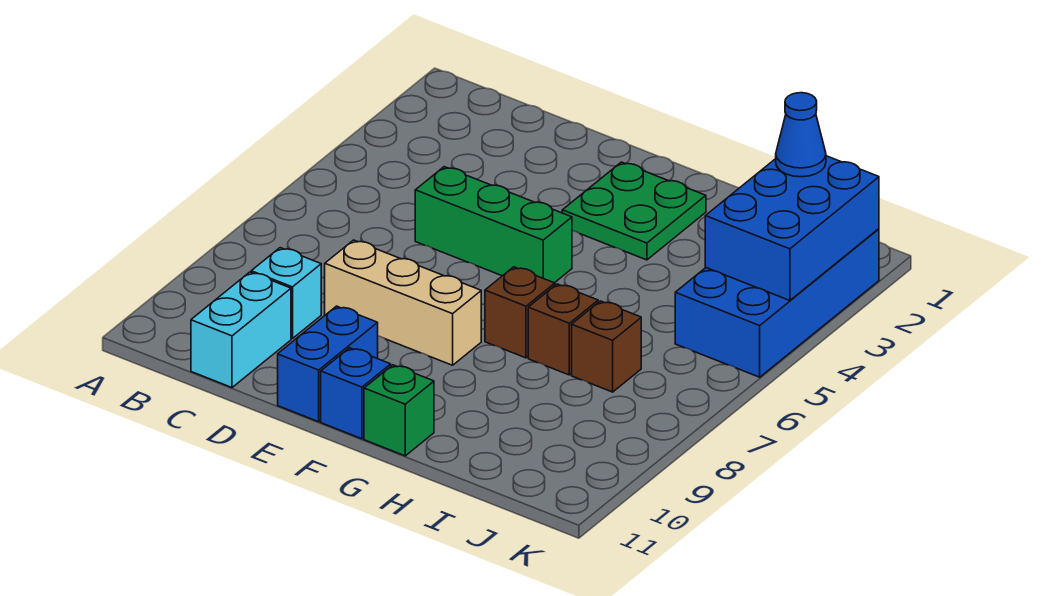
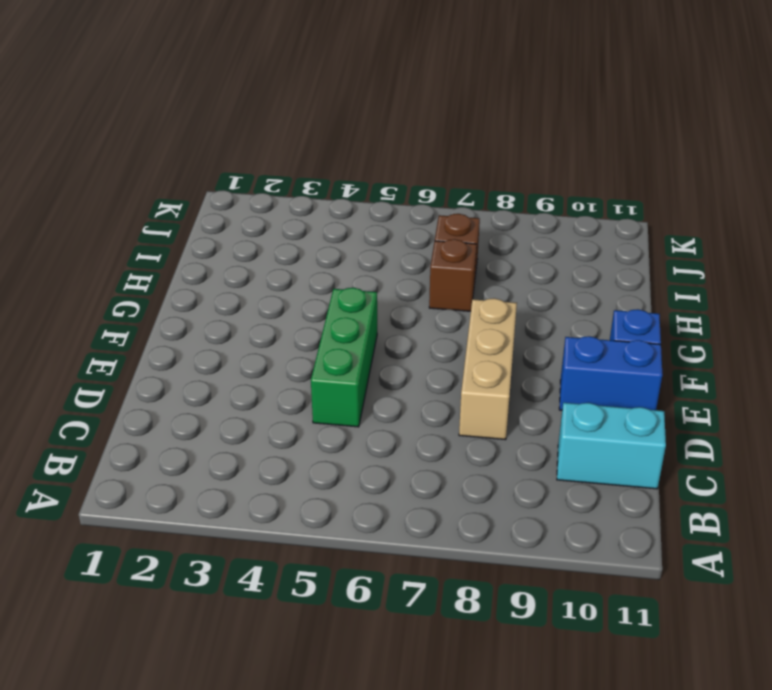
none -> cyan brick C9 level 1
none -> green plate F2:G3 level 1
none -> brown brick G7 level 1

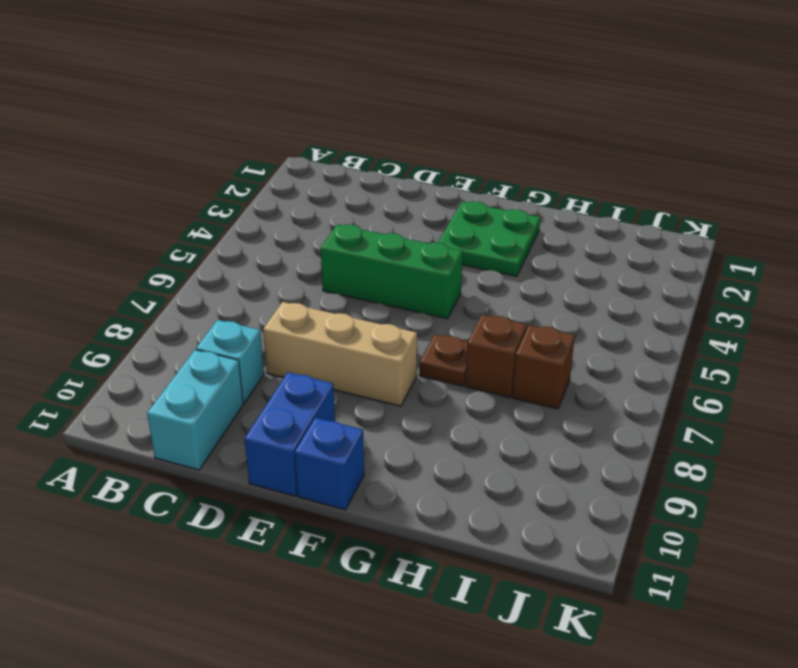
brown plate G7 level 1 -> brown brick G7 level 1
none -> green brick G11 level 1
none -> blue brick J2:K5 level 1
none -> blue brick J2:K4 level 2

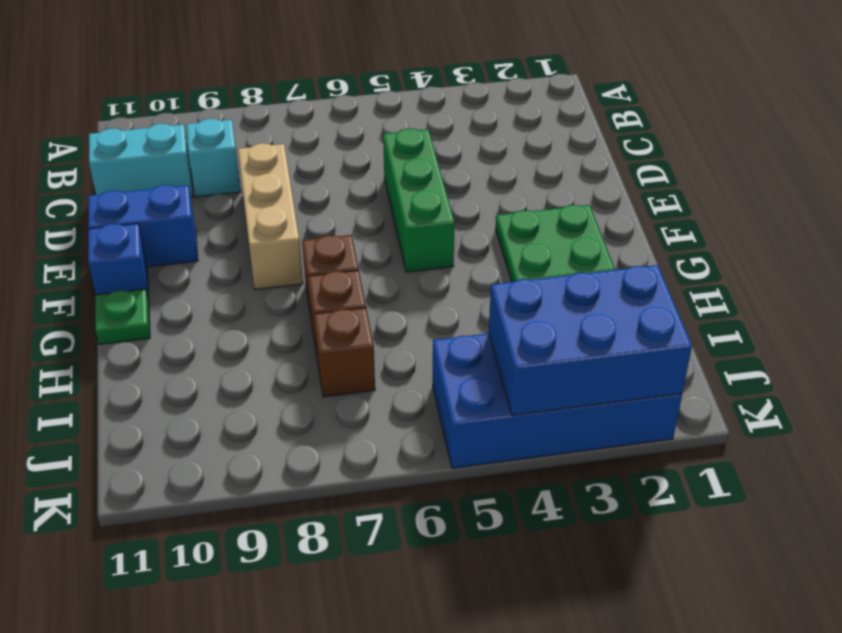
green plate G11 level 1 -> green brick G11 level 1
none -> blue cone J2 level 3

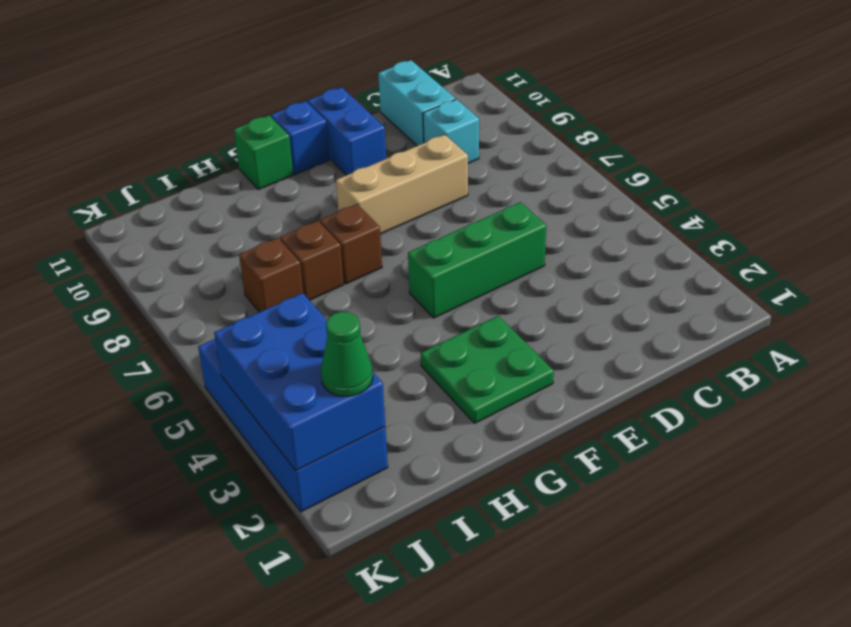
green cone J2 level 3 -> blue cone J2 level 3

